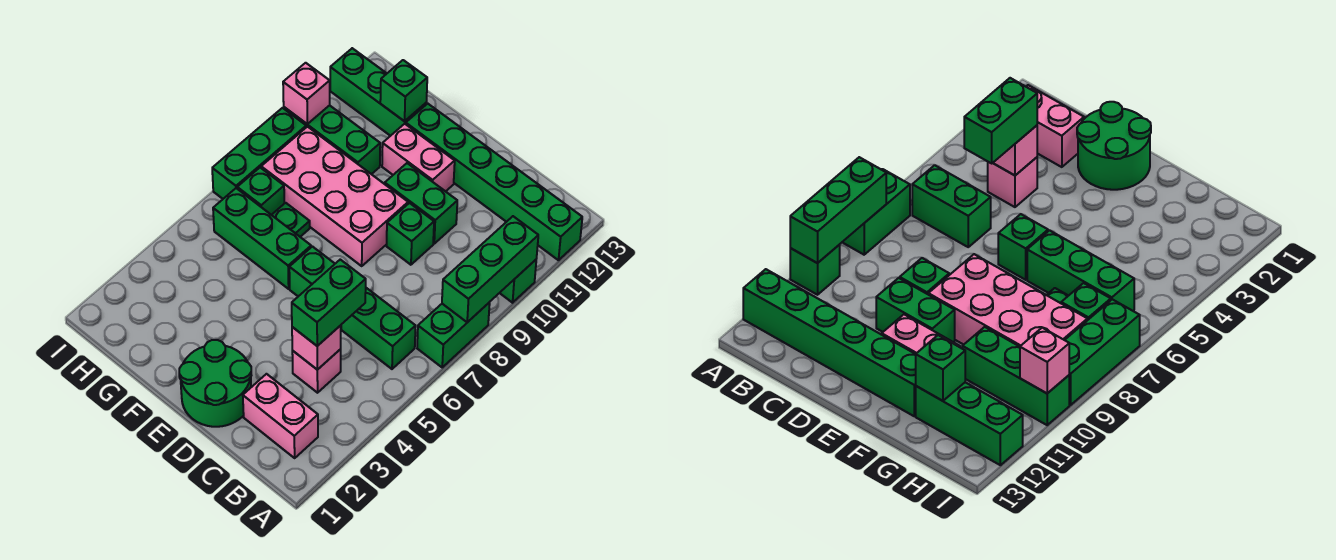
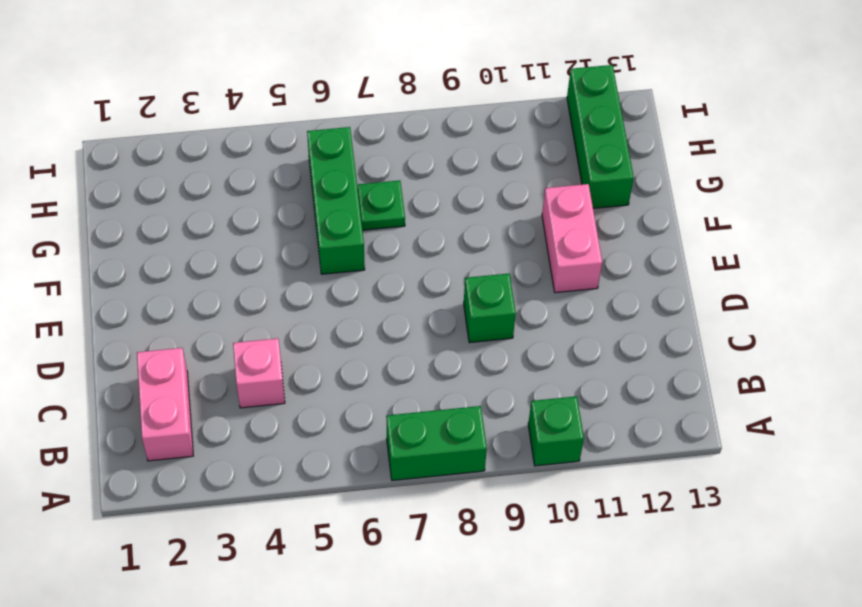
none -> green brick A12:F12 level 1
none -> green brick B6:C6 level 1
none -> green round brick D1:E2 level 1

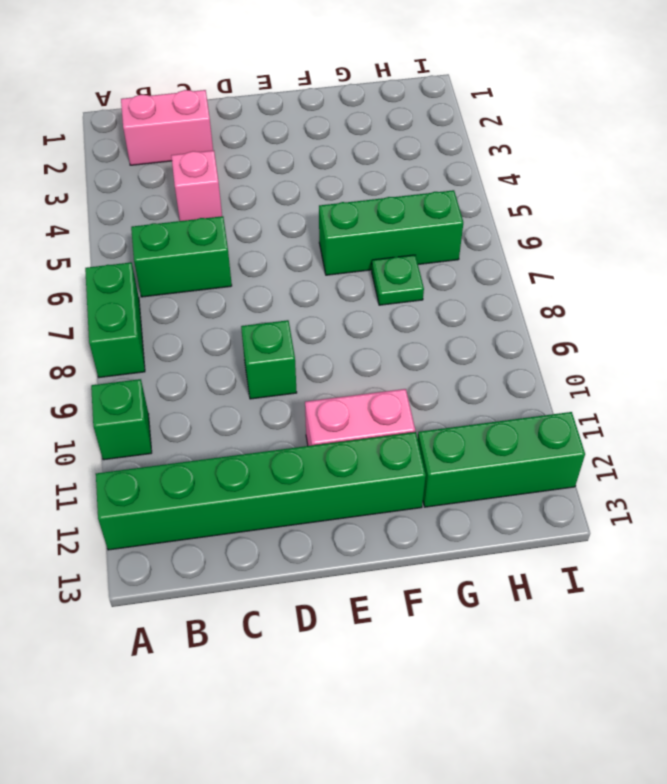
none -> green round brick D1:E2 level 1
none -> green brick D10:E10 level 1
none -> green brick E6 level 1

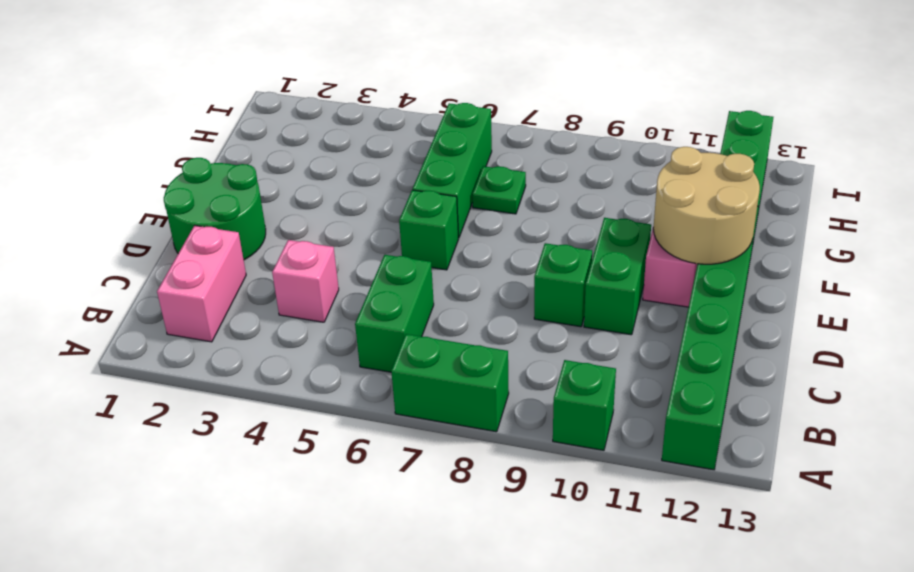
tan round brick E11:F12 level 2 -> none
none -> pink brick E8:H9 level 1
none -> green brick G10:I10 level 1
none -> green brick H7 level 1

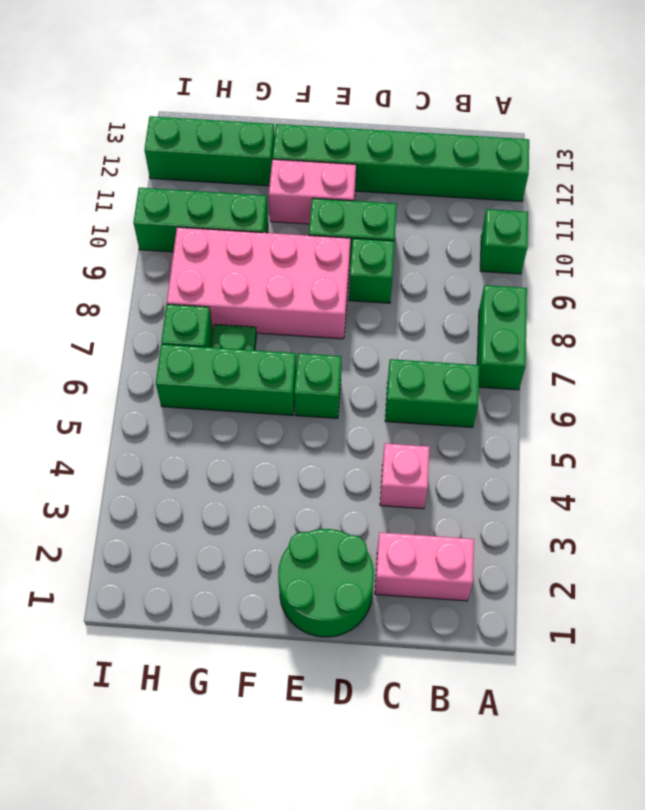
none -> green brick I7:I9 level 1
none -> green brick A8:A10 level 2
none -> pink brick C4 level 2

